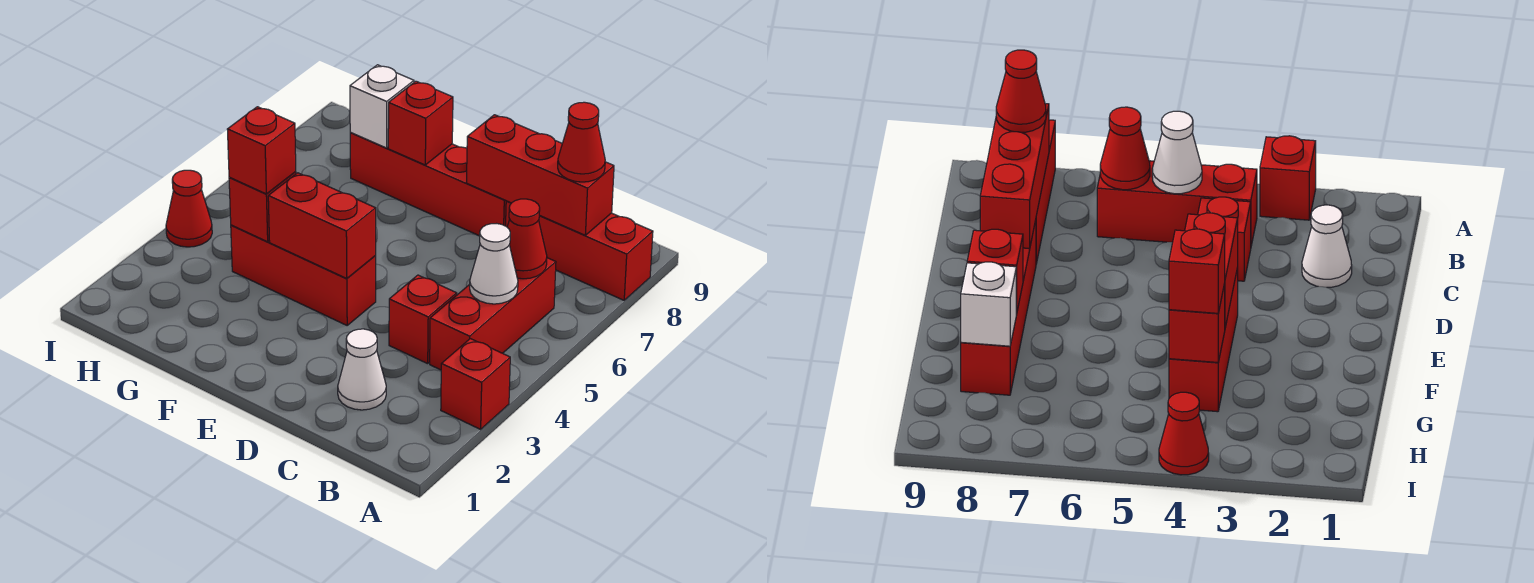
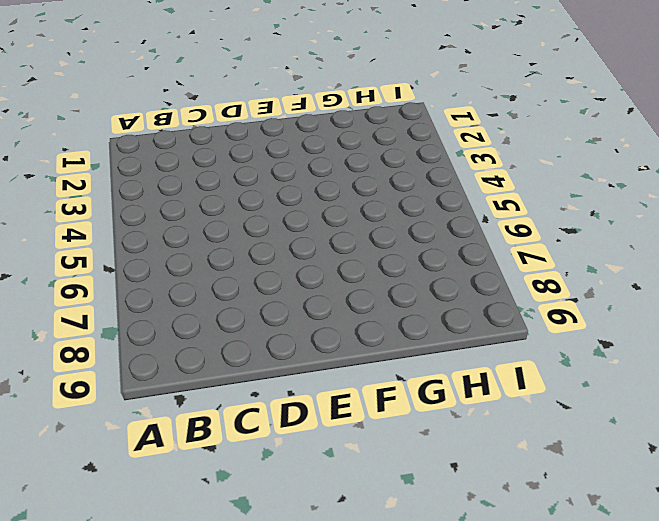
none -> red brick A3 level 1
none -> red brick A8:C8 level 1
none -> red brick B4:B6 level 1

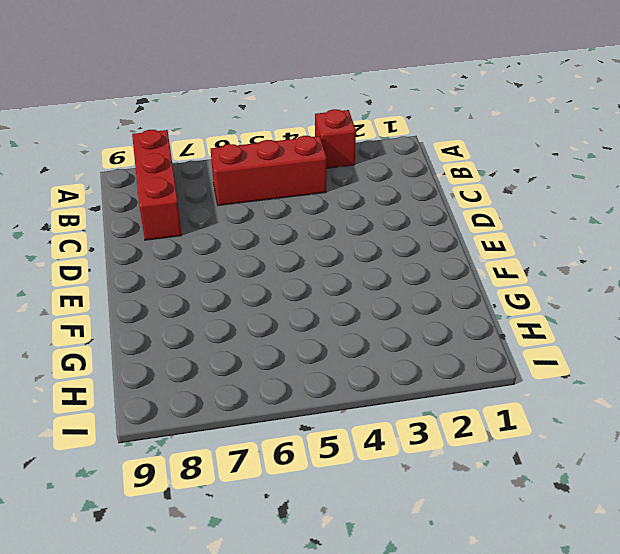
none -> white cone C2 level 1
none -> red brick C4 level 1
none -> red brick D8:G8 level 1

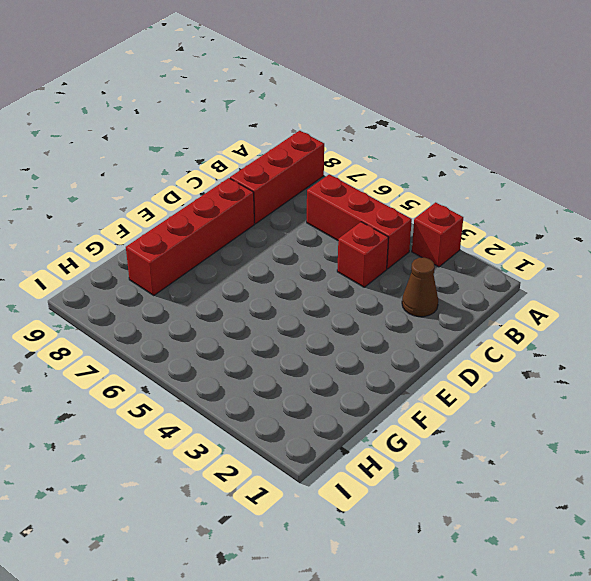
brown cone C2 level 1 -> white cone C2 level 1
none -> red brick E4:G4 level 1
none -> red cone I4 level 1
none -> white cone B5 level 2

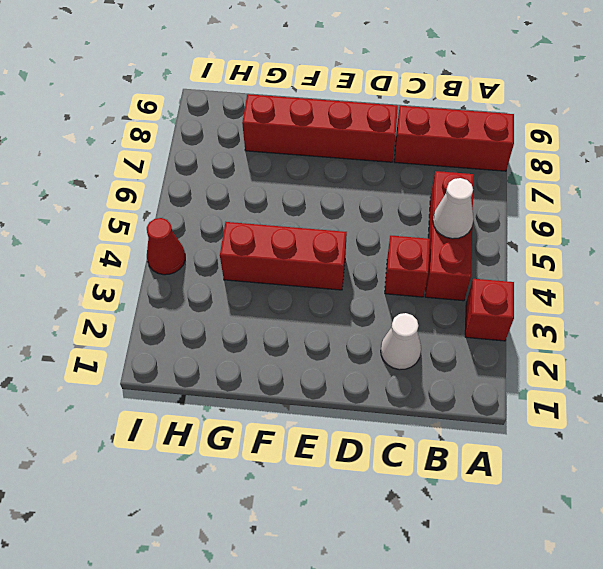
none -> red cone B6 level 2
none -> red brick B8:D8 level 2
none -> red brick E4:F4 level 2

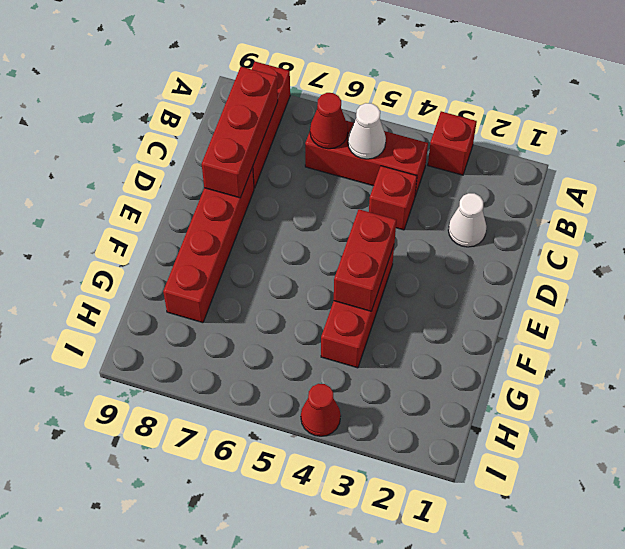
none -> red brick F8 level 2
none -> red brick G4 level 2
none -> white brick G8 level 2

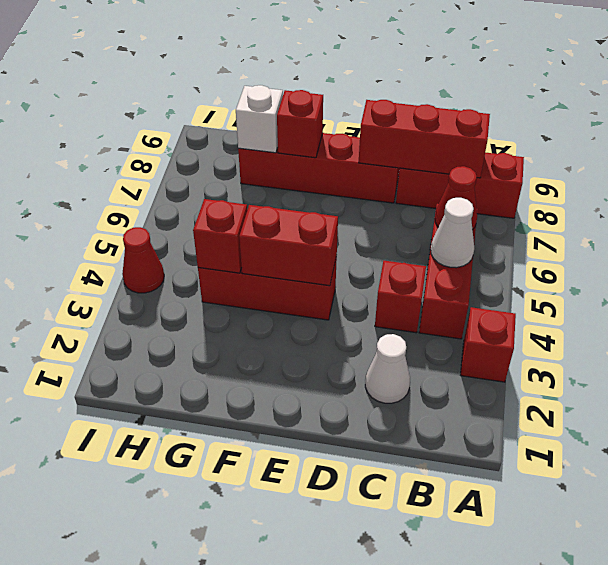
none -> red cone B8 level 3
none -> red brick G4 level 3

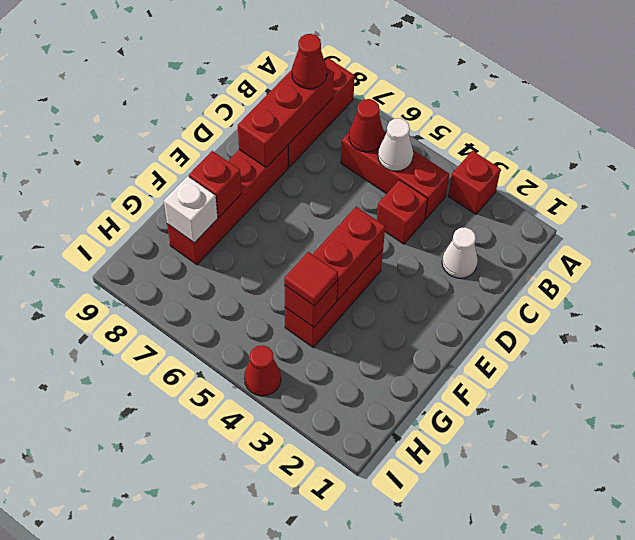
red tile G4 level 3 -> red brick G4 level 3

